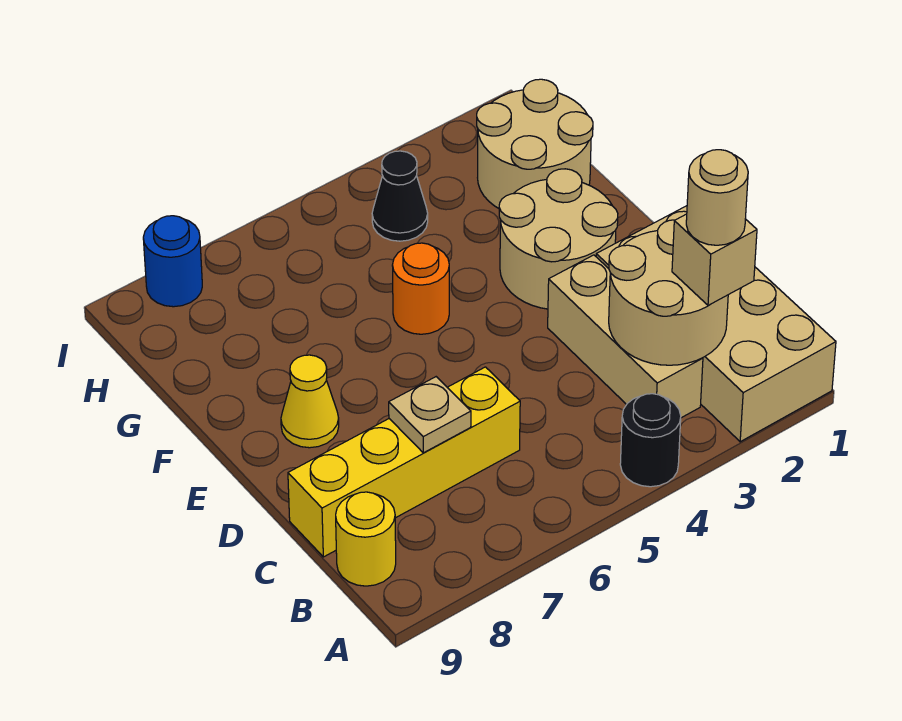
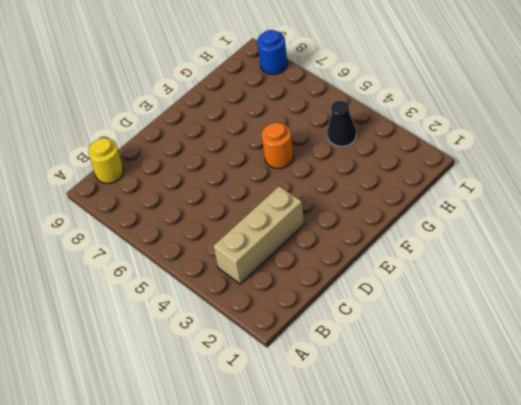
none -> tan brick A1:D2 level 1
none -> black round brick A4 level 1
none -> yellow brick C6:C9 level 1

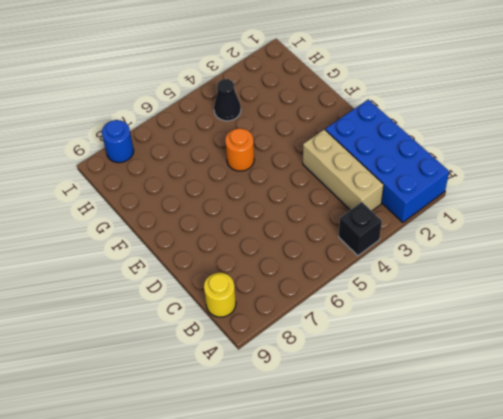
blue brick A1:D2 level 1 -> tan brick A1:D2 level 1
black brick A4 level 1 -> black round brick A4 level 1
none -> yellow brick C6:C9 level 1
none -> tan round brick E2:F3 level 1
none -> yellow cone E8 level 1

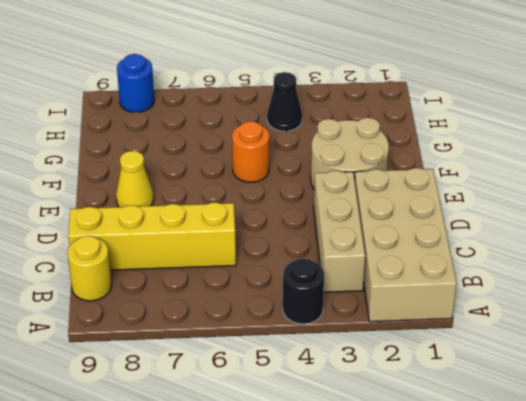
none -> tan round brick G1:H2 level 1
none -> tan round brick B2:C3 level 2
none -> tan plate C7 level 2

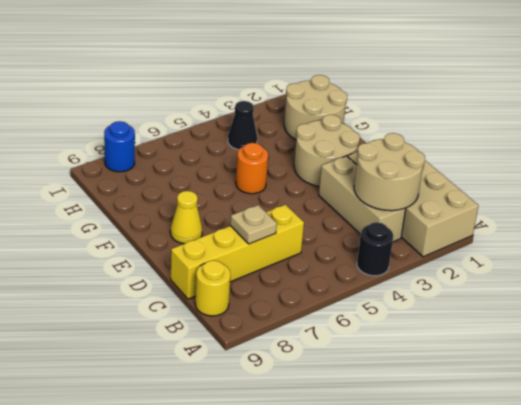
none -> tan brick B2 level 3
none -> tan round brick B2 level 4

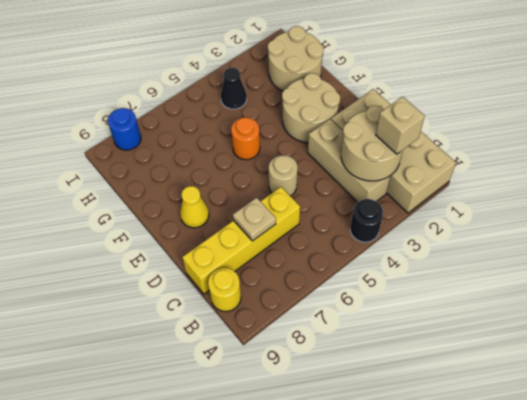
tan round brick D5 level 1 -> tan round brick B2 level 4

